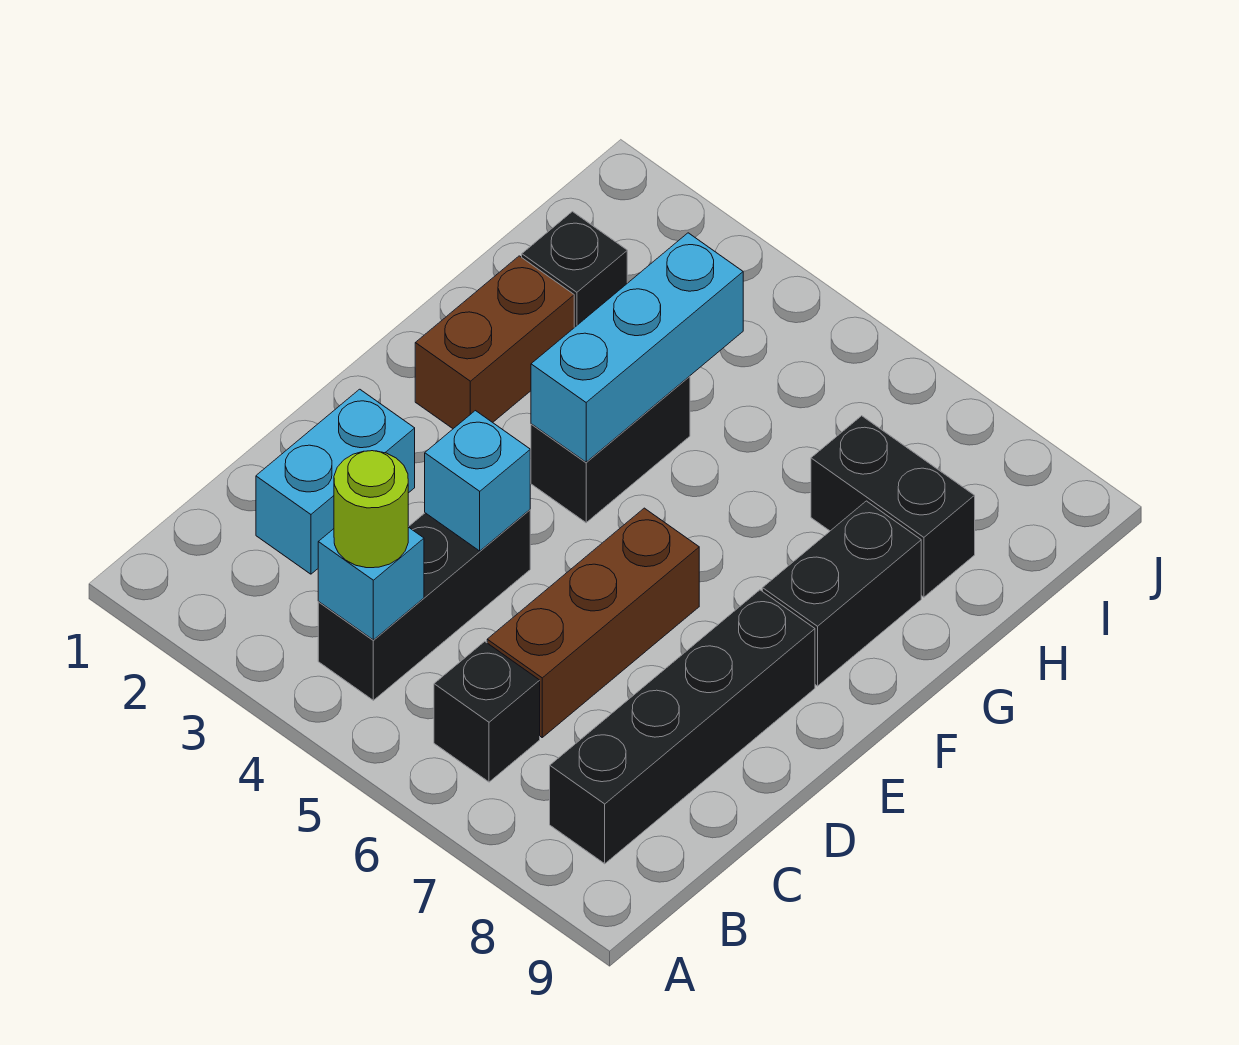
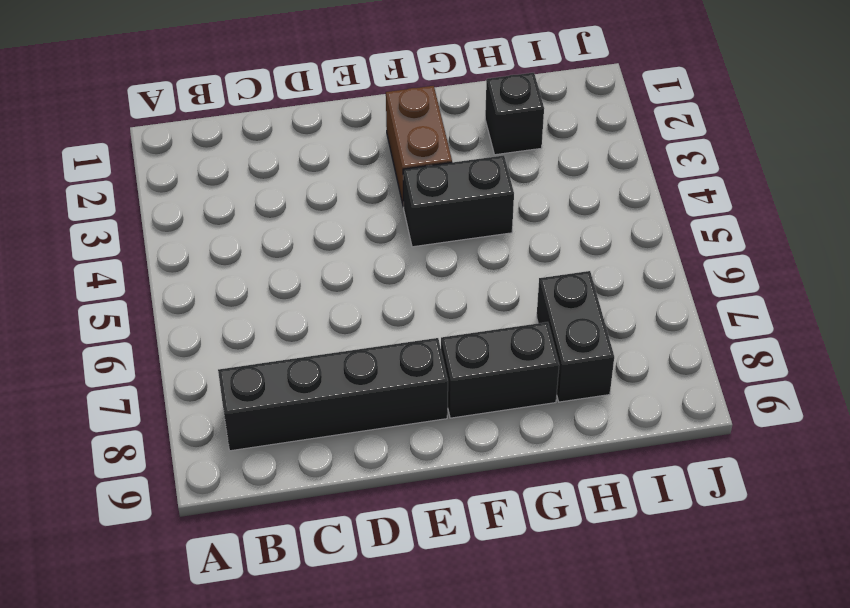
brown brick F2:F3 level 1 -> brown brick F2:G2 level 1
none -> black brick B4:D4 level 1
none -> black brick B6 level 1
none -> cyan brick C2:D2 level 1

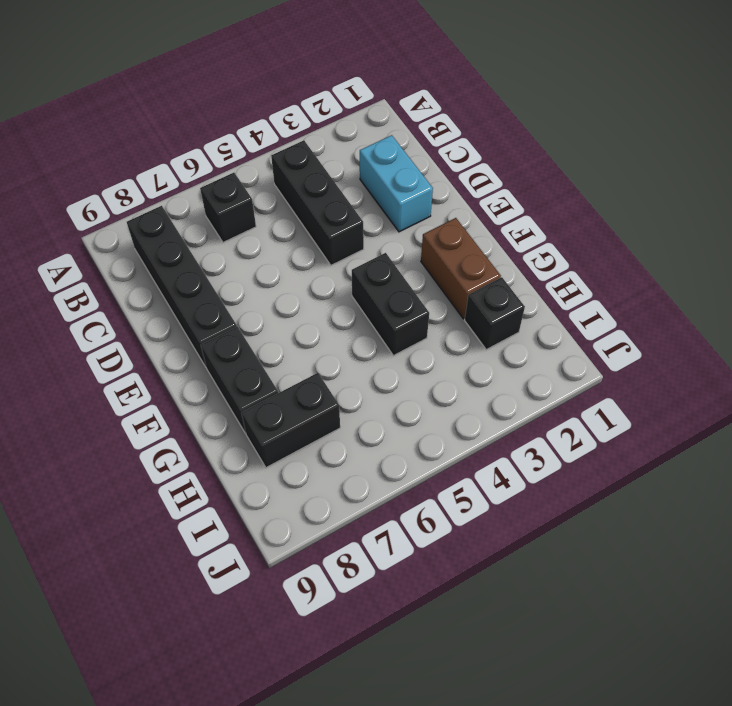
none -> brown brick C6:E6 level 1
none -> cyan brick B4 level 2
none -> cyan brick D4 level 2

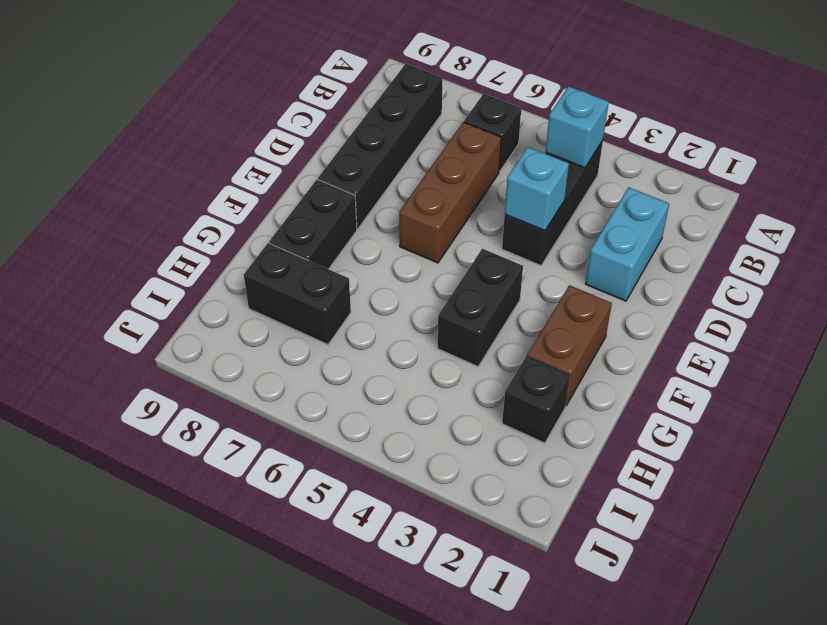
none -> cyan brick F4:H4 level 2
none -> lime round brick B4 level 3

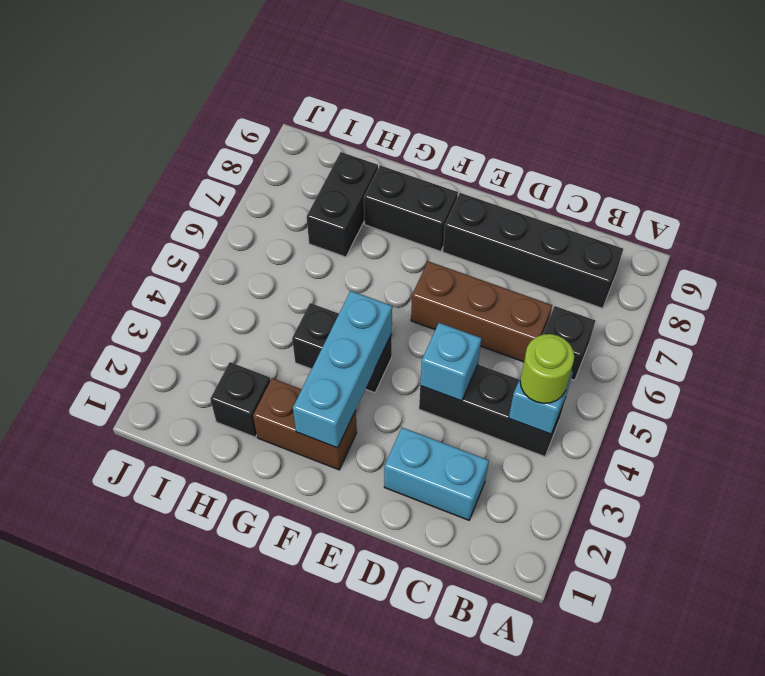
cyan brick F2:F4 level 2 -> cyan brick F4:H4 level 2

